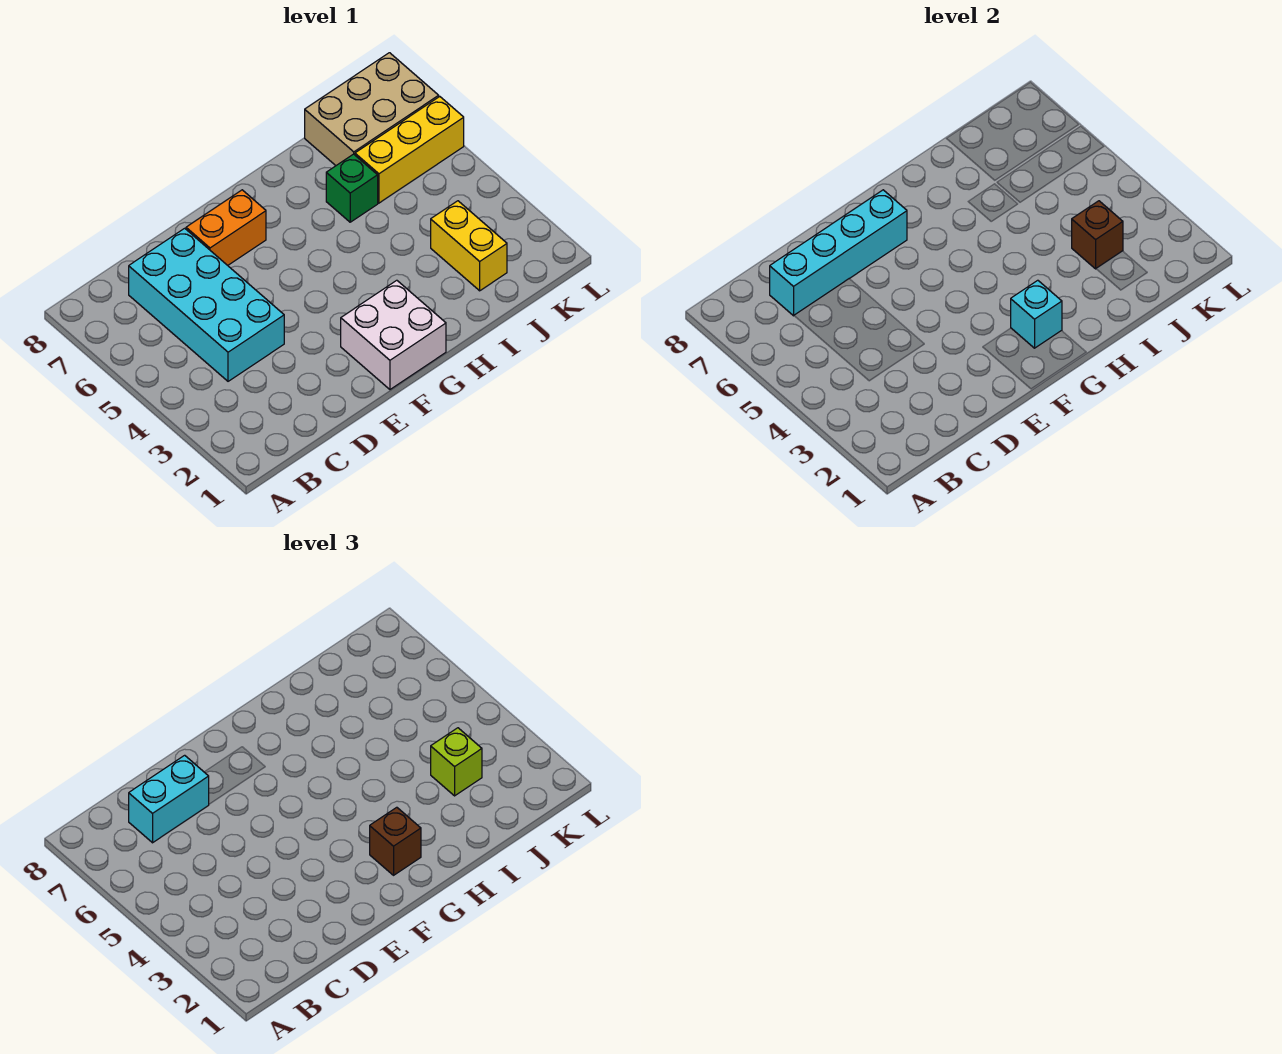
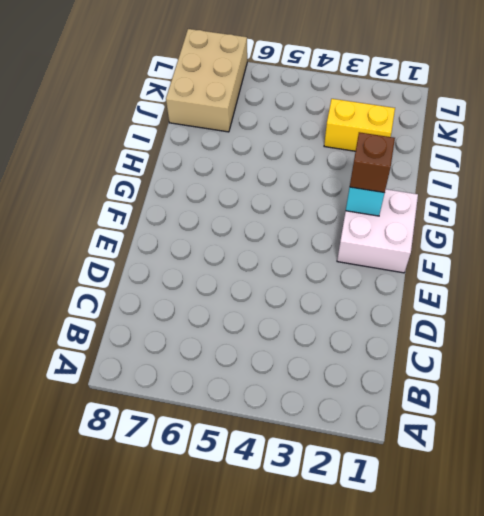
none -> cyan brick C4:D7 level 1
none -> orange brick E7:F7 level 1
none -> green brick I6 level 1

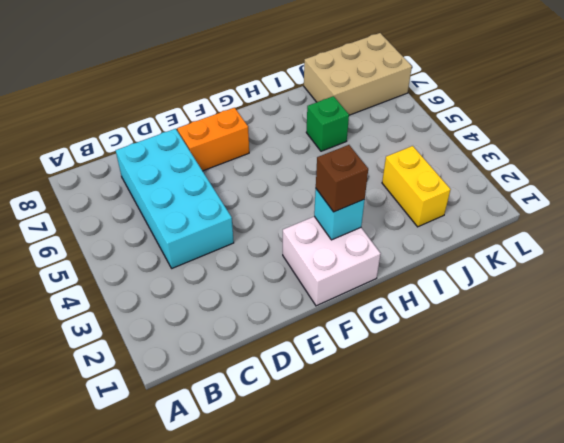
none -> yellow brick J6:L6 level 1
none -> cyan brick C7:F7 level 2
none -> brown brick J3 level 2

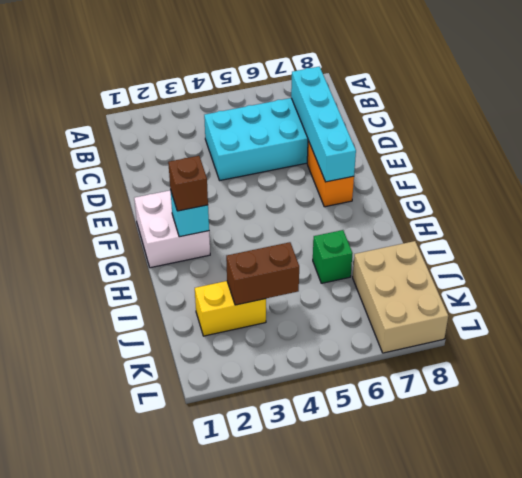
brown brick J3:J4 level 2 -> brown brick J3 level 2
none -> yellow brick J6:L6 level 1
none -> cyan brick C7:D7 level 3
none -> lime brick J3 level 3

